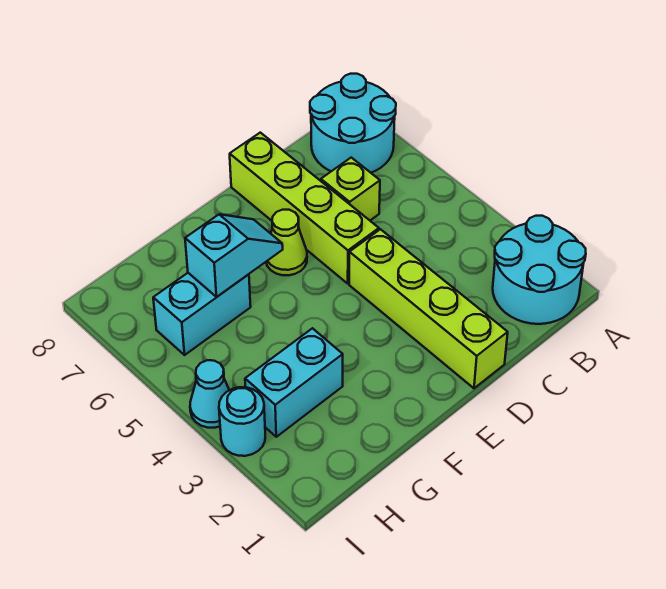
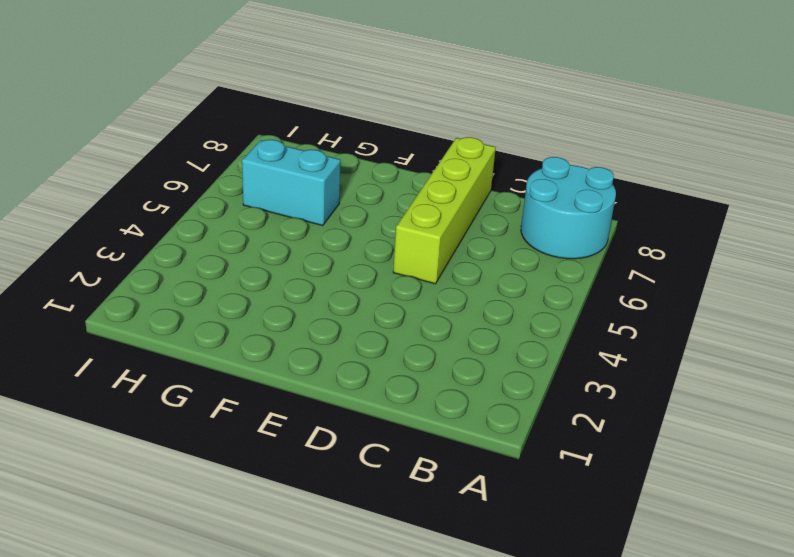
none -> cyan round brick A1:B2 level 1
none -> lime brick C6 level 1

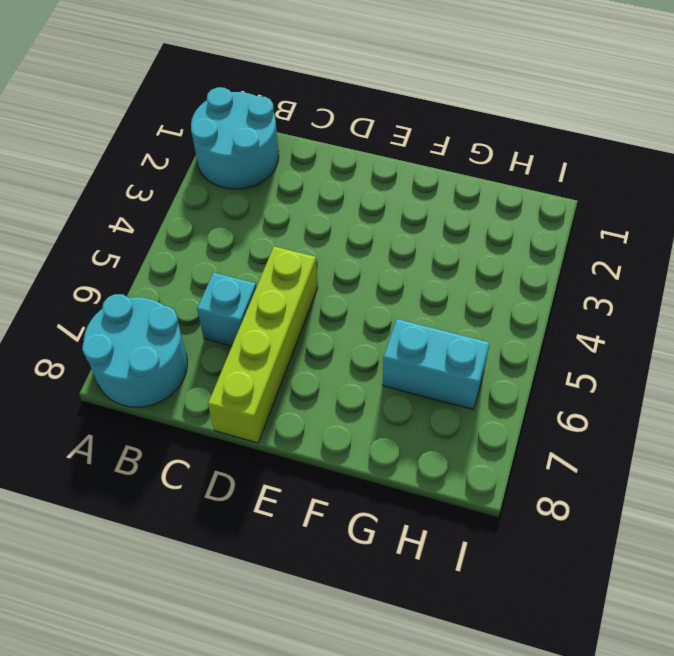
cyan brick C6 level 1 -> lime brick C6 level 1
none -> lime brick D1:D4 level 1
none -> lime cone E6 level 1

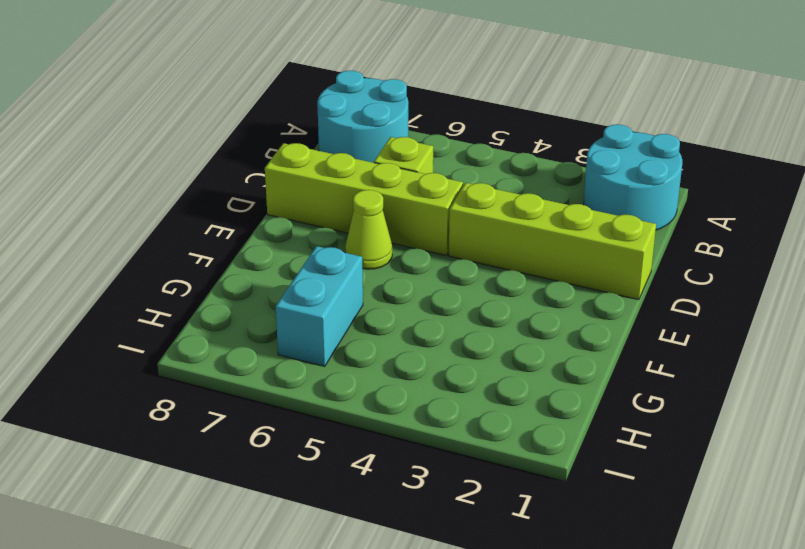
none -> cyan brick G3:H3 level 1
none -> cyan round brick I3 level 1

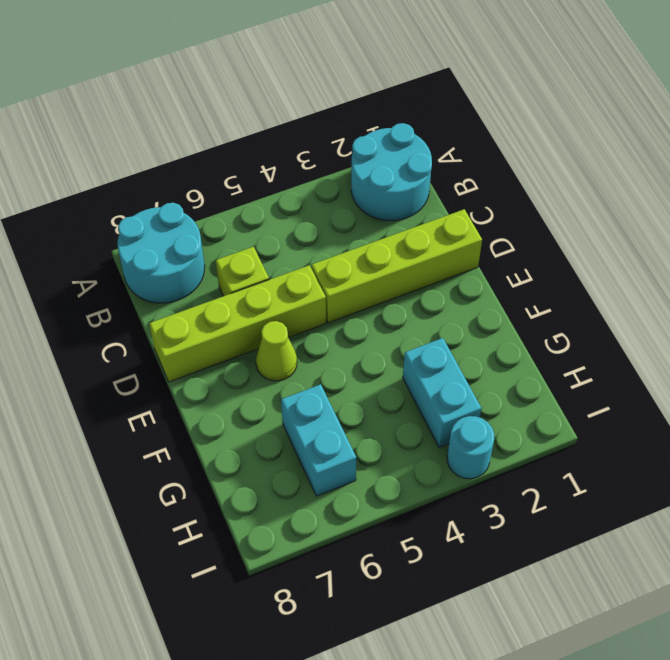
none -> cyan cone I4 level 1
none -> cyan slope F6:G6 level 2 top G

